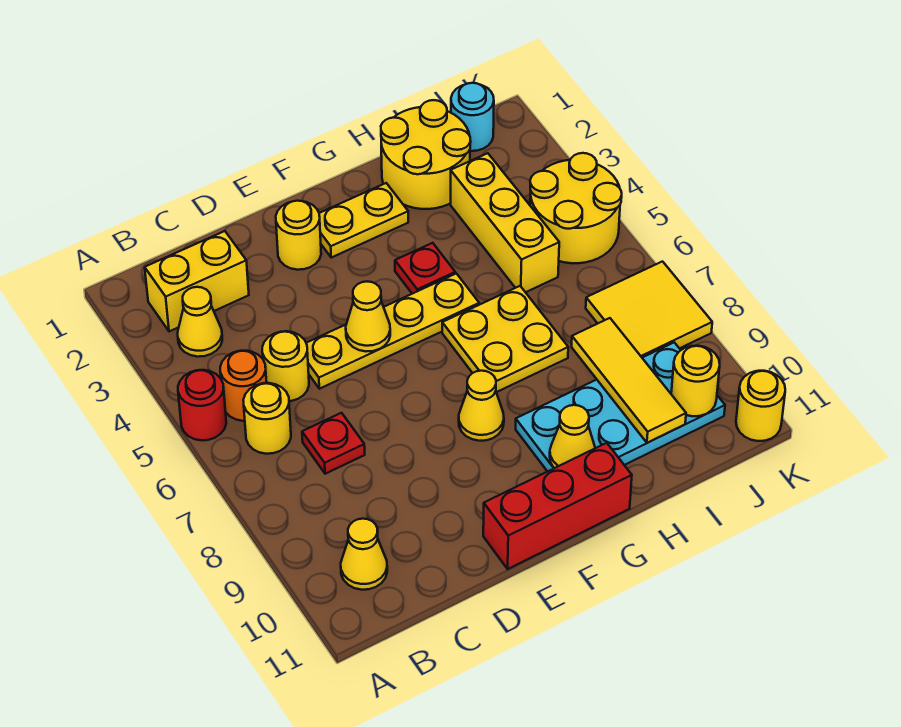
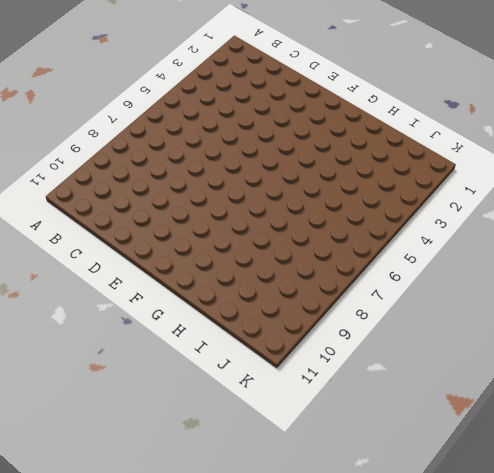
none -> red round brick A5 level 1
none -> yellow brick B2:C2 level 1
none -> yellow cone B3 level 1

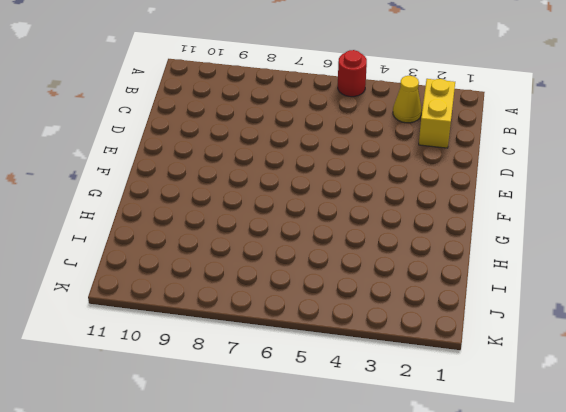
none -> orange round brick B5 level 1
none -> yellow round brick B6 level 1
none -> yellow cone B10 level 1

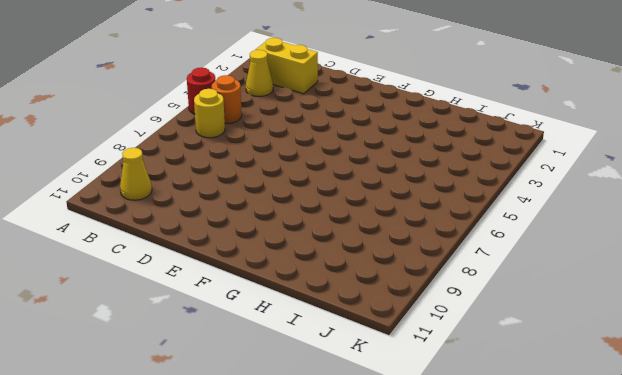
none -> yellow round brick C5 level 1
none -> red plate C7 level 1
none -> yellow plate D5:G5 level 1

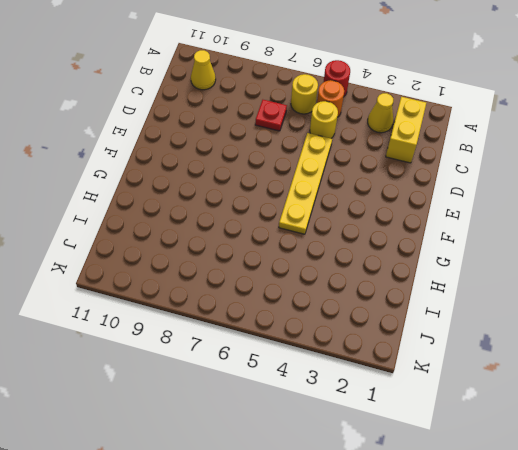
none -> yellow round brick E2 level 1
none -> red brick E11:G11 level 1
none -> yellow plate F2:G2 level 1

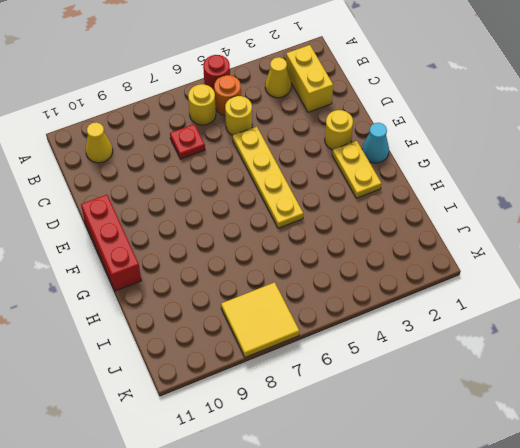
cyan cone F1 level 1 -> none
none -> yellow cone F8 level 1
none -> red plate G4 level 1
none -> yellow plate G6:H7 level 1

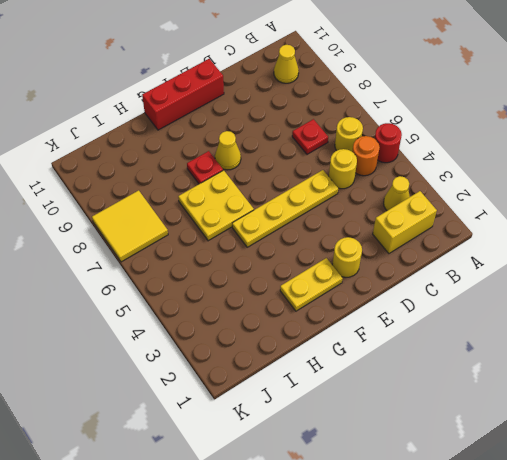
red plate G8 level 1 -> red plate G4 level 1
none -> cyan plate G9:J10 level 1
none -> yellow round brick H1:I2 level 1
none -> yellow brick I3:I5 level 1

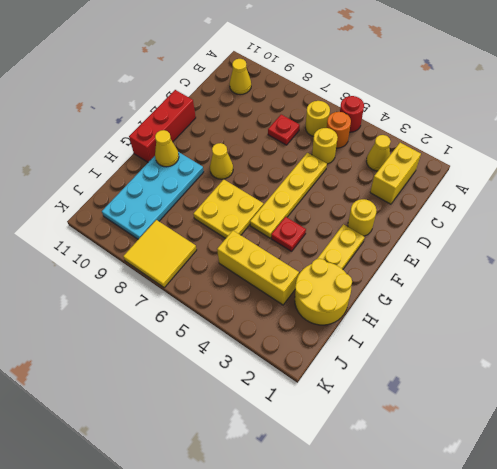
none -> cyan round brick J1 level 1
none -> yellow round brick J4:K5 level 1
none -> yellow round brick K11 level 1

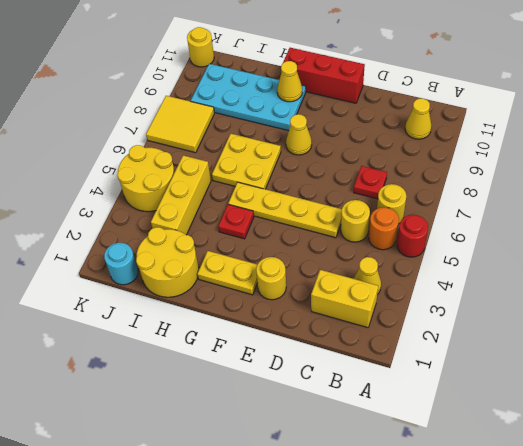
none -> yellow cone E5 level 2
none -> yellow tile I8:I10 level 2
none -> yellow round brick J10 level 2

